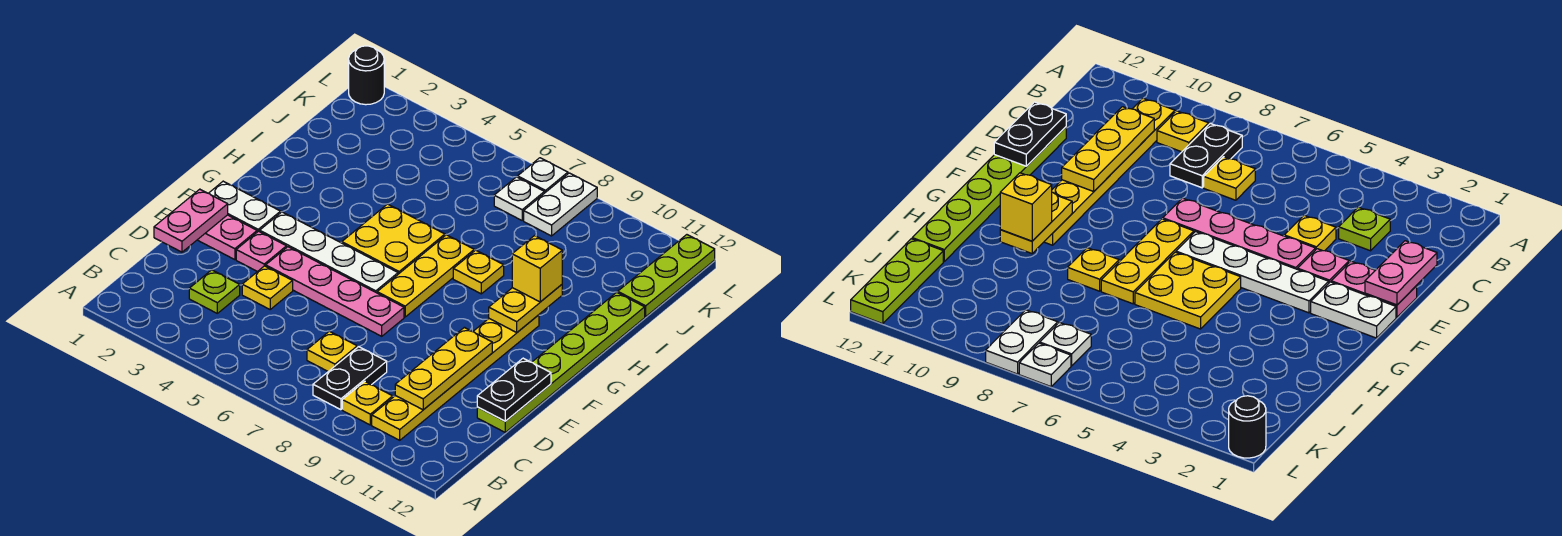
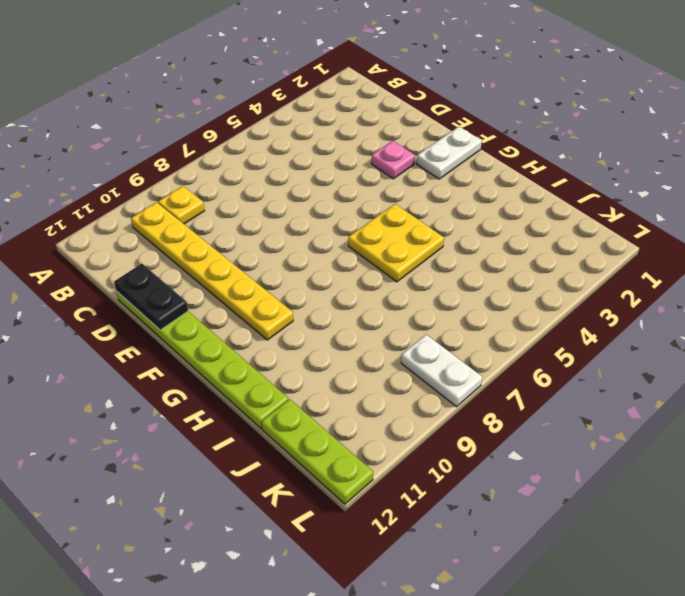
none -> black plate B8:C8 level 1
none -> lime plate C3 level 1
none -> yellow plate C7 level 1

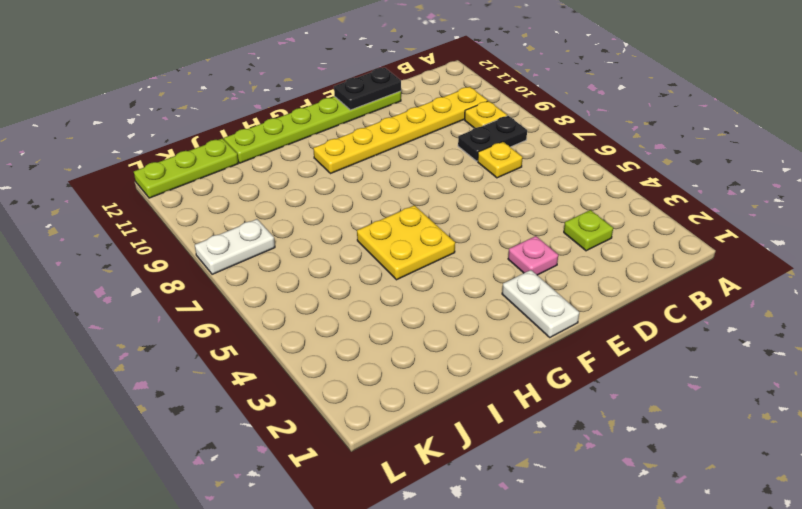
none -> yellow plate D4 level 1
none -> pink plate E1:E2 level 1
none -> pink plate E4:E7 level 1

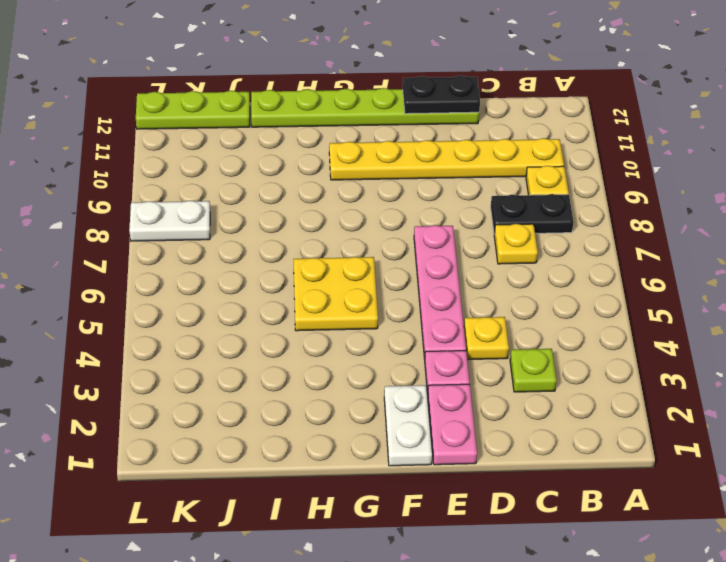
none -> white plate F3:F6 level 1
none -> yellow plate F7:H7 level 1
none -> yellow plate H8 level 1

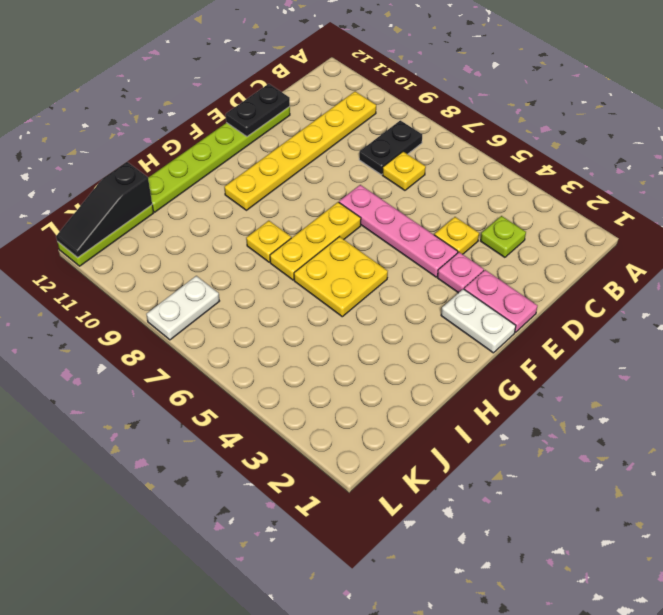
black slope J12:L12 level 2 top J -> none
none -> yellow plate B9 level 1
none -> white plate F3:F6 level 1
none -> white plate K7 level 1

